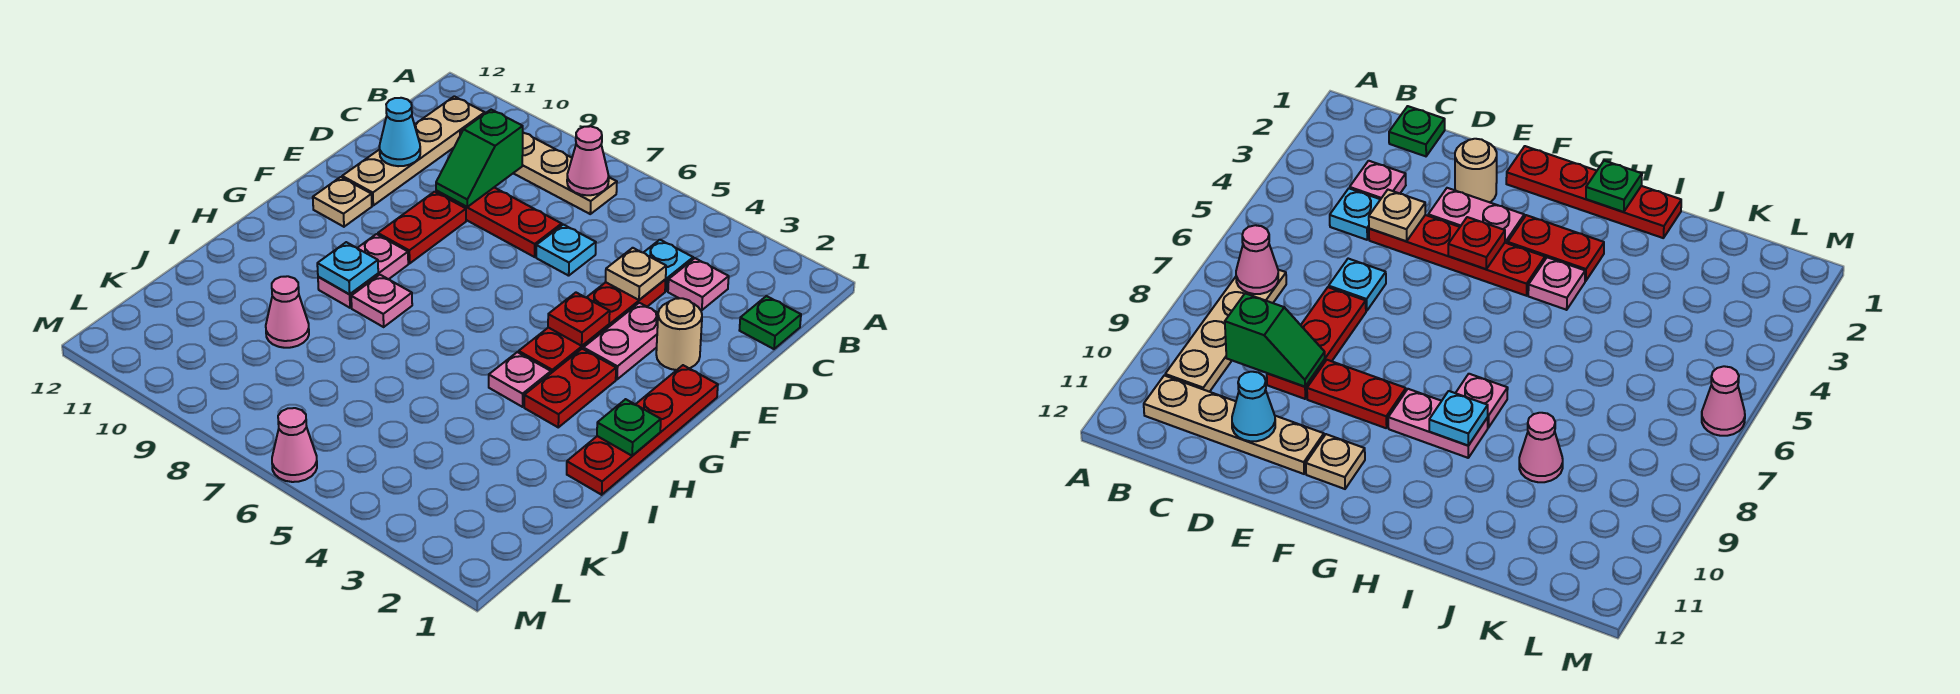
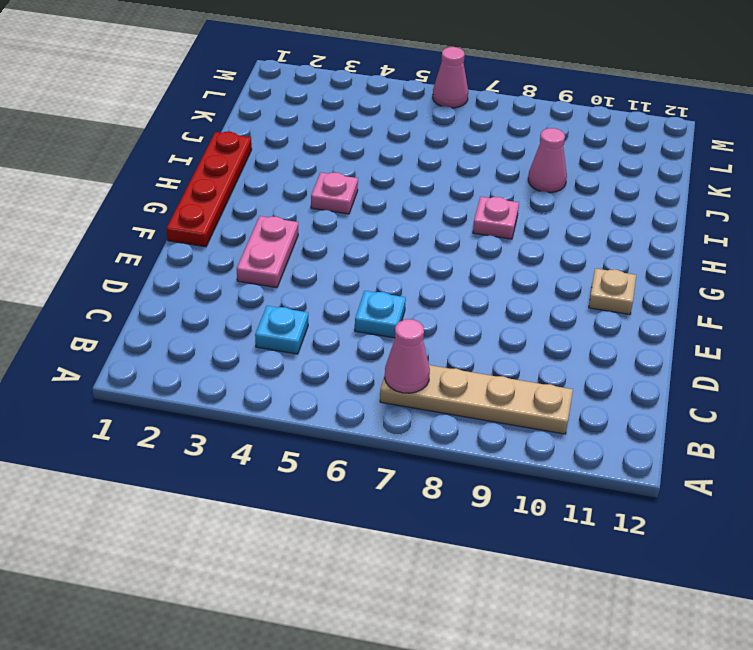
none -> tan plate B11:E11 level 1
none -> green plate C1 level 1
none -> pink plate C3 level 1

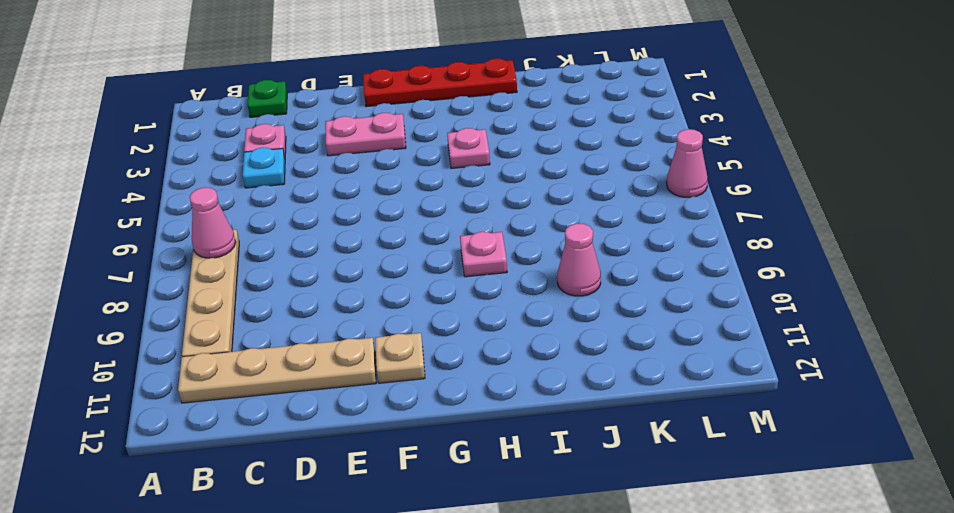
none -> red plate D4:G4 level 1
none -> cyan plate D6 level 1
none -> red plate D7:D9 level 1

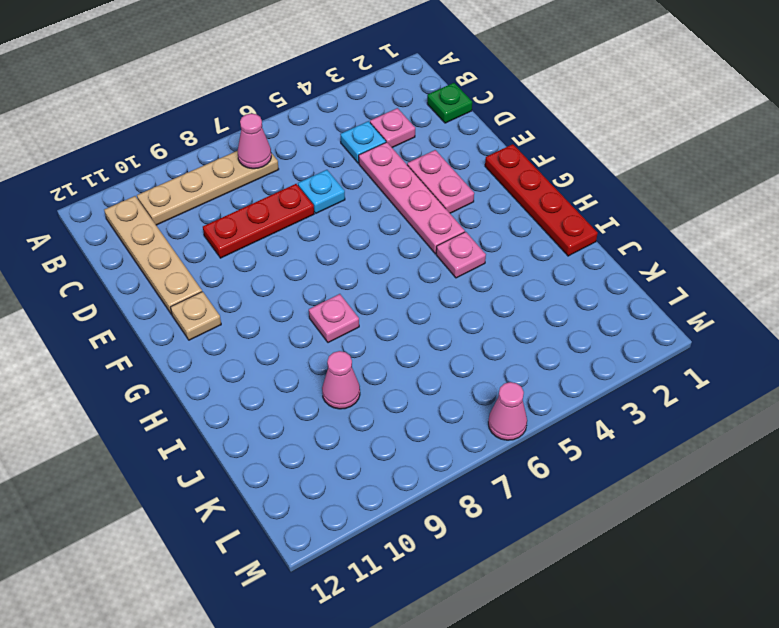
pink plate D4:G4 level 1 -> red plate D4:G4 level 1
none -> tan round brick E2 level 1
none -> red plate E9:F9 level 1
none -> red plate G3:H3 level 1

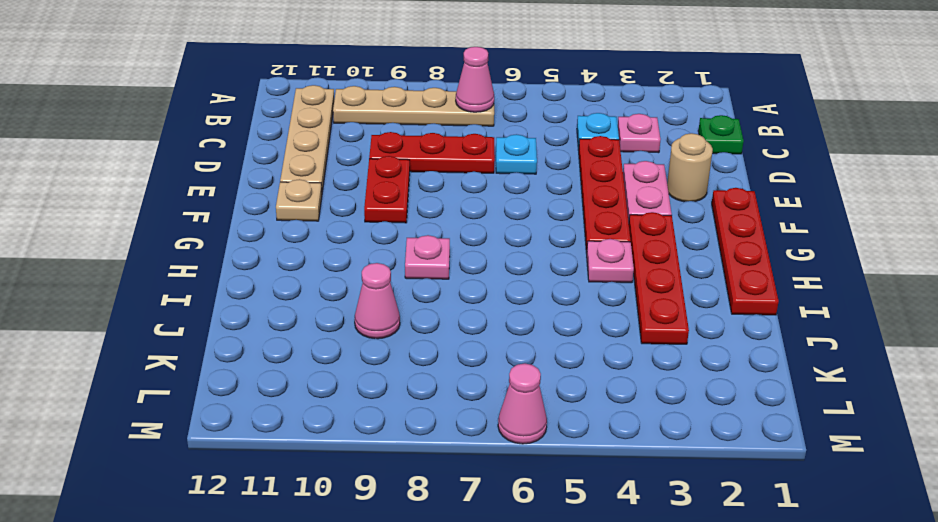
red plate G3:J3 level 1 -> red plate G3:H3 level 1
none -> pink plate G9:H9 level 1
none -> green slope C9:D9 level 2 top C
none -> tan plate D4 level 2

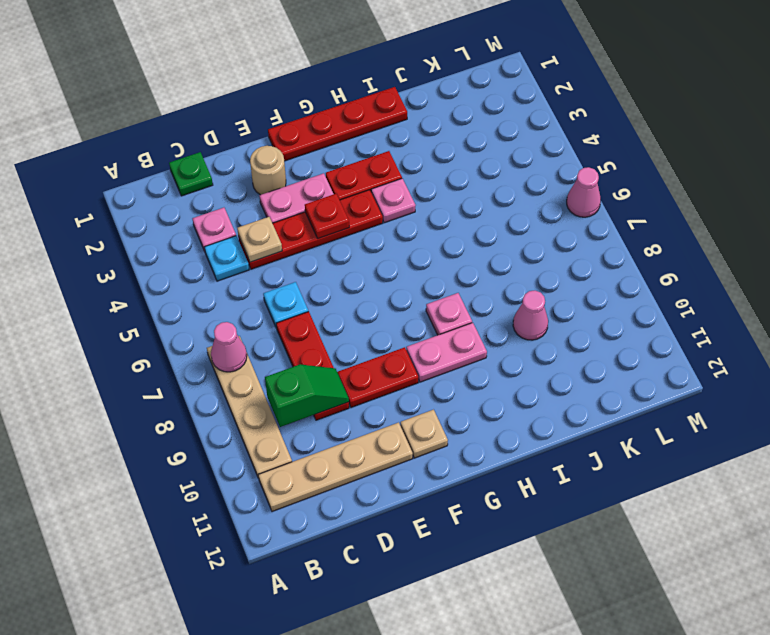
none -> cyan cone D11 level 2
none -> green plate H1 level 2
none -> cyan plate H9 level 2

